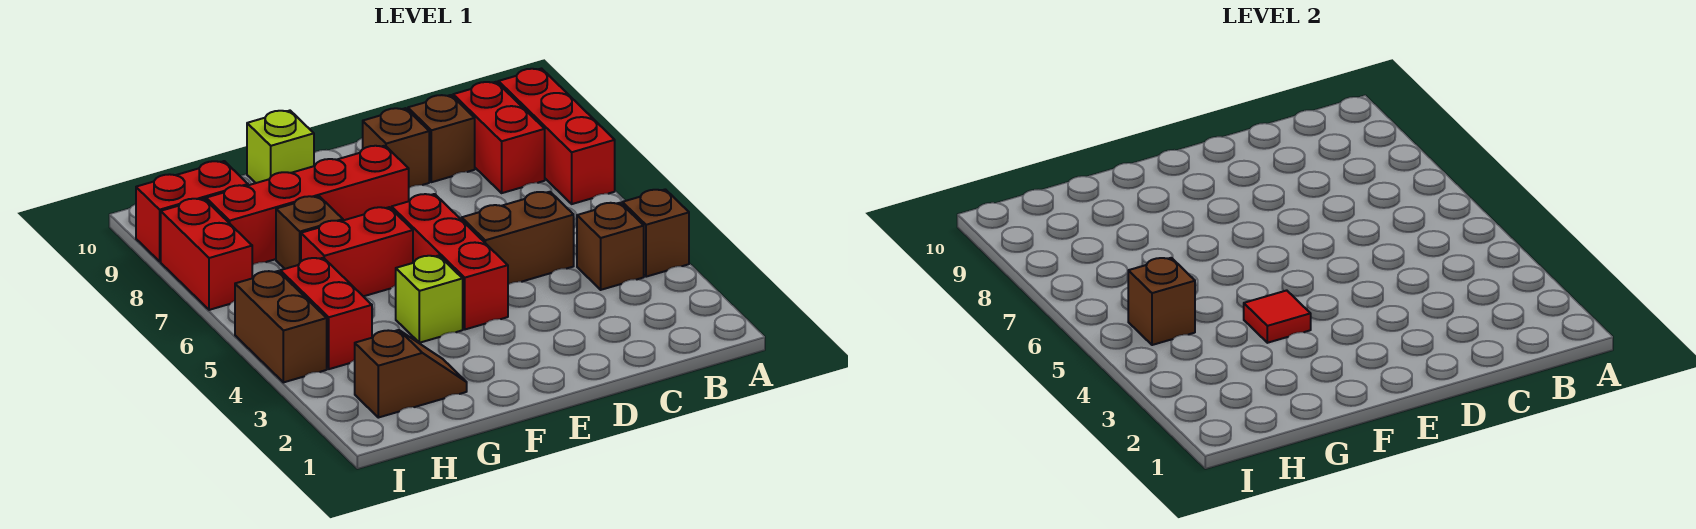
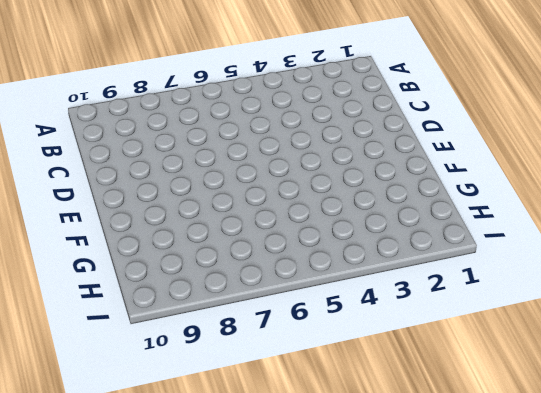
none -> brown brick A4 level 1
none -> red brick A7:A9 level 1
none -> brown brick B4 level 1

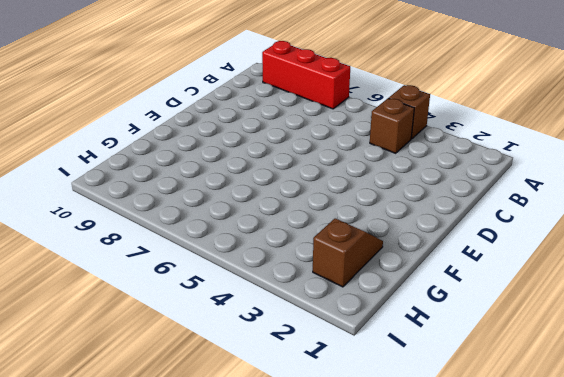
none -> red brick B8:B9 level 1
none -> brown brick C5:D5 level 1
none -> brown brick C9 level 1

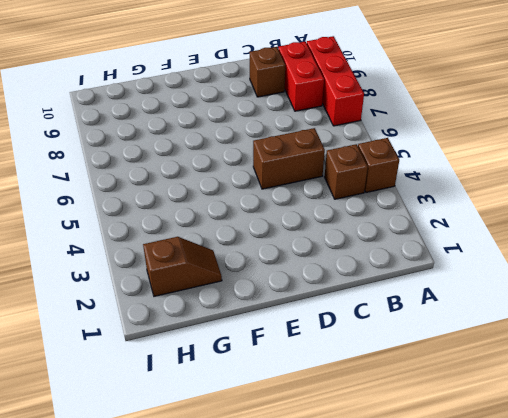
none -> brown brick D9 level 1
none -> red brick E4:E6 level 1
none -> red brick E8:H8 level 1

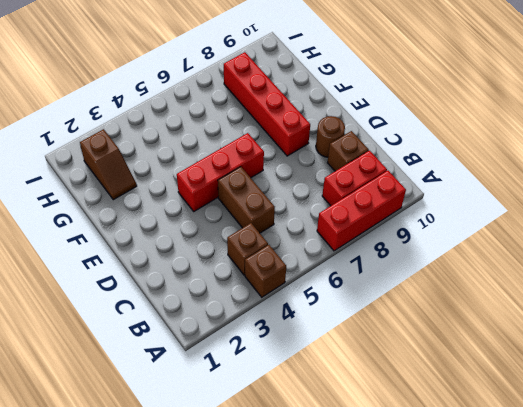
brown round brick D9 level 1 -> brown brick D9 level 1
none -> lime brick F4 level 1
none -> red brick F6:G6 level 1
none -> lime brick F10 level 1

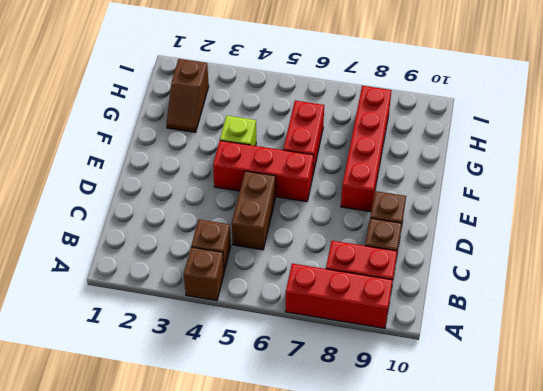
none -> lime brick F10 level 1
none -> brown brick G7 level 1
none -> red brick H4:H5 level 1

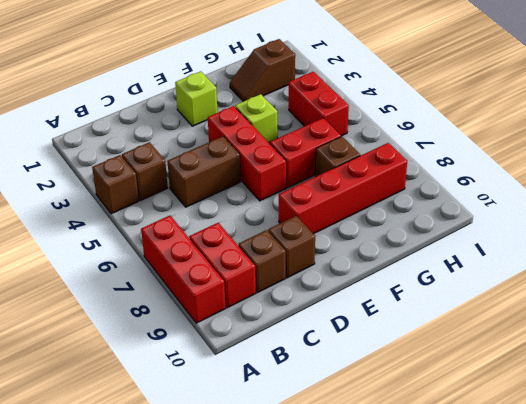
lime brick E2 level 1 -> lime brick F10 level 1
none -> red brick H9:I9 level 1
none -> brown brick I4:I5 level 1
none -> red brick I7:I8 level 1

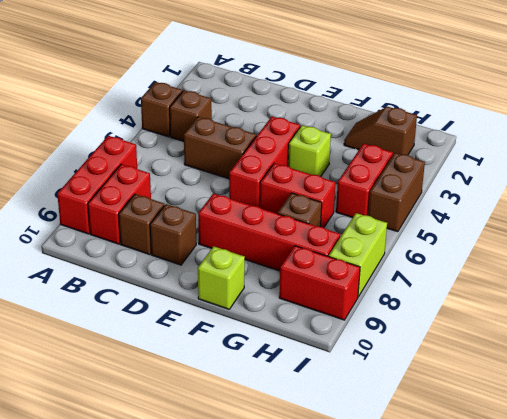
lime brick I7:I8 level 1 -> red brick I7:I8 level 1
none -> red tile F4 level 2
none -> brown brick H5 level 2

